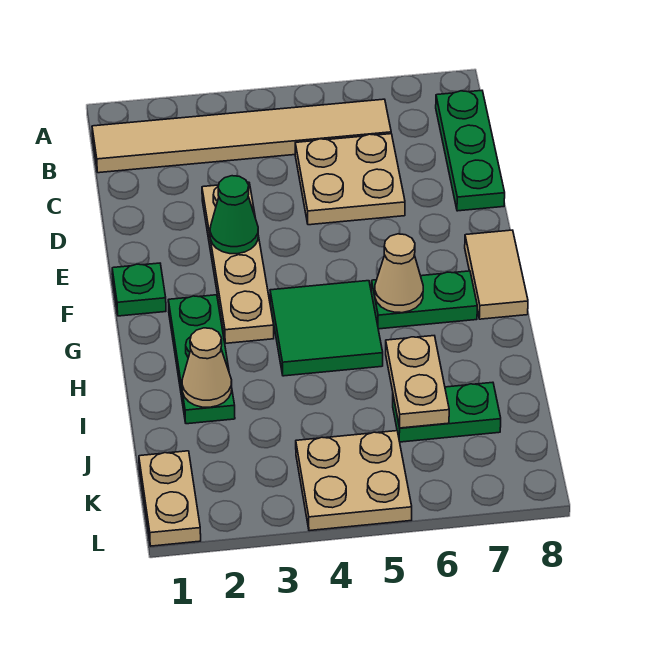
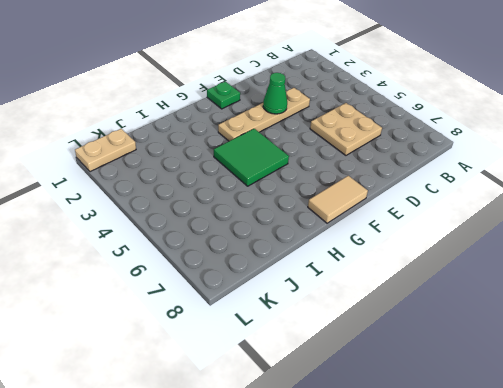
none -> tan tile B1:B6 level 1
none -> green plate B8:D8 level 1
none -> green plate G2:I2 level 1

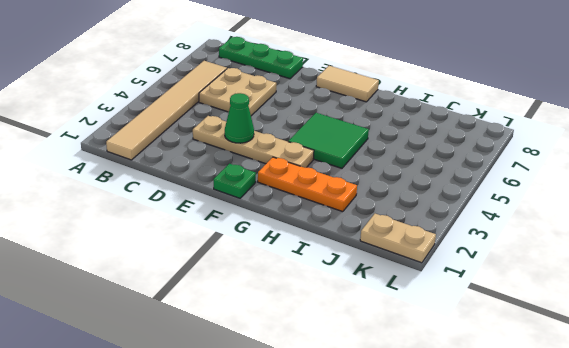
orange plate G2:I2 level 1 -> green plate G2:I2 level 1
none -> green plate G6:G7 level 1
none -> green plate J6:J7 level 1
none -> tan plate K4:L5 level 1

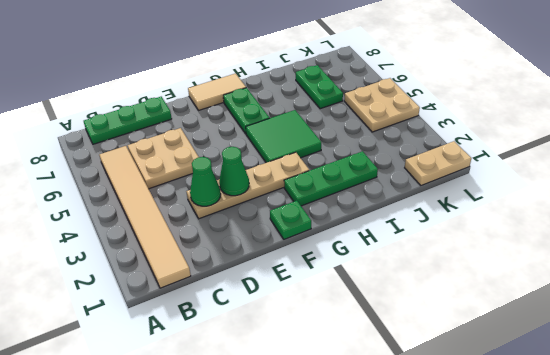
green cone D3 level 2 -> none
none -> tan cone G6 level 2
none -> tan cone I2 level 2
none -> tan plate I6:J6 level 2

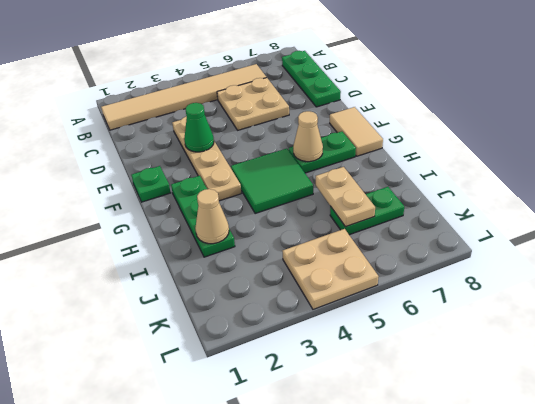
none -> tan plate K1:L1 level 1

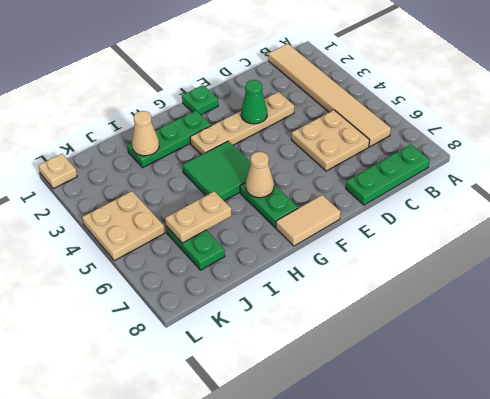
tan plate L1 level 1 -> tan plate K1:L1 level 1

